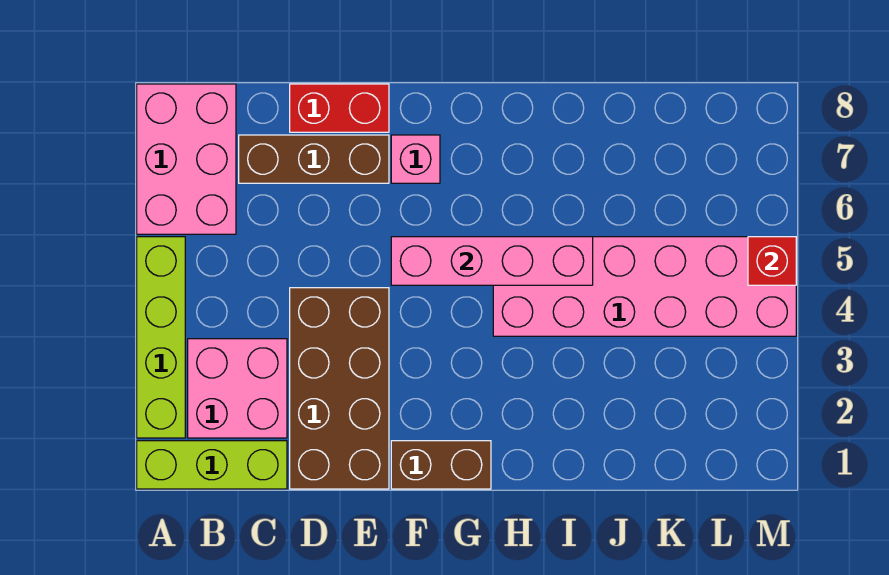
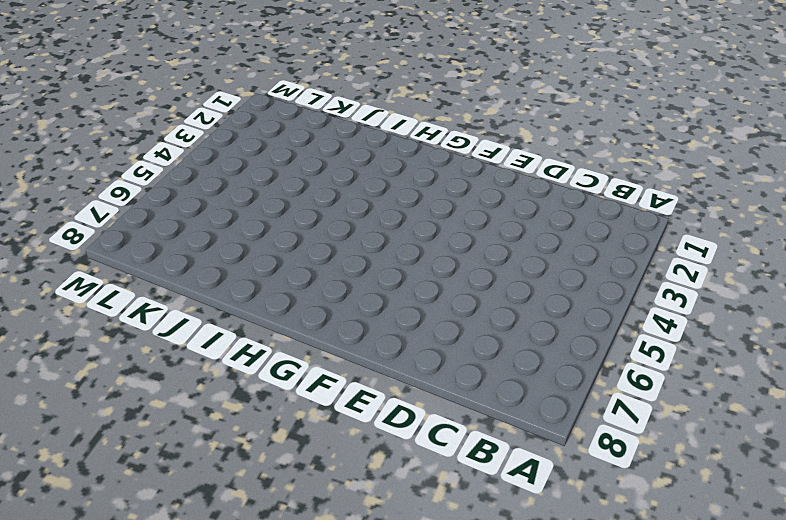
none -> lime brick A1:C1 level 1
none -> lime brick A2:A5 level 1
none -> pink brick A6:B8 level 1

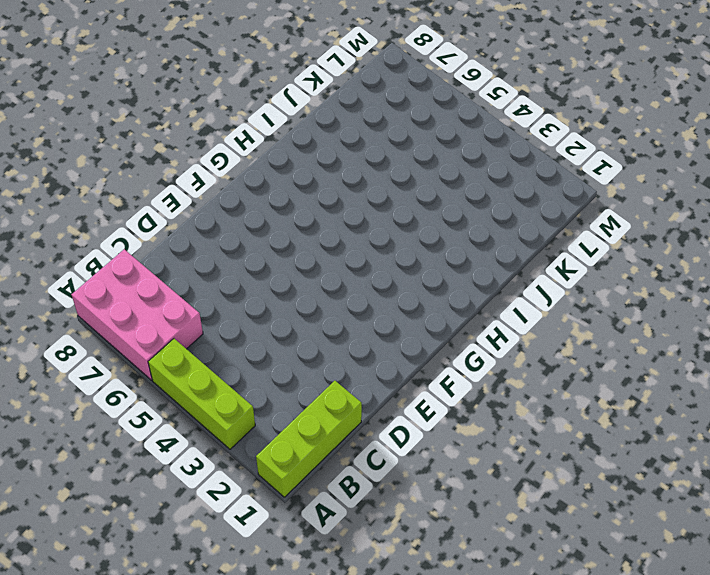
lime brick A3:A5 level 1 -> lime brick A2:A5 level 1
none -> pink brick B2:C3 level 1
none -> brown brick C7:E7 level 1
none -> brown brick D1:E4 level 1

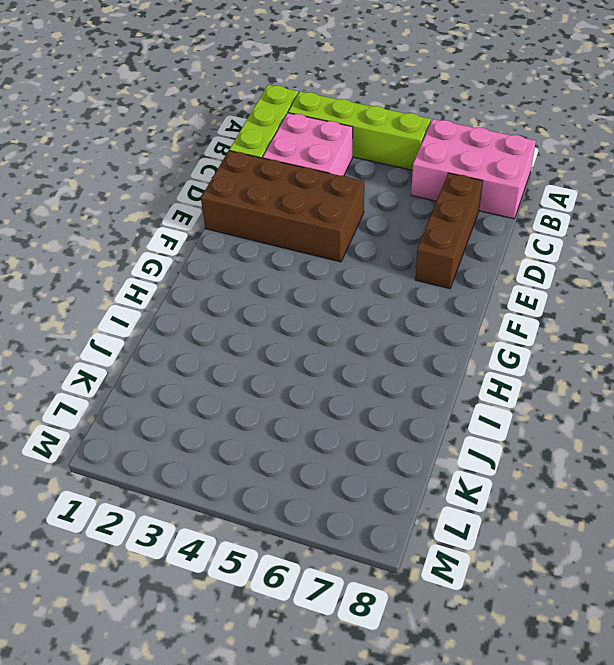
none -> red brick D8:E8 level 1
none -> brown brick F1:G1 level 1
none -> pink brick F7 level 1

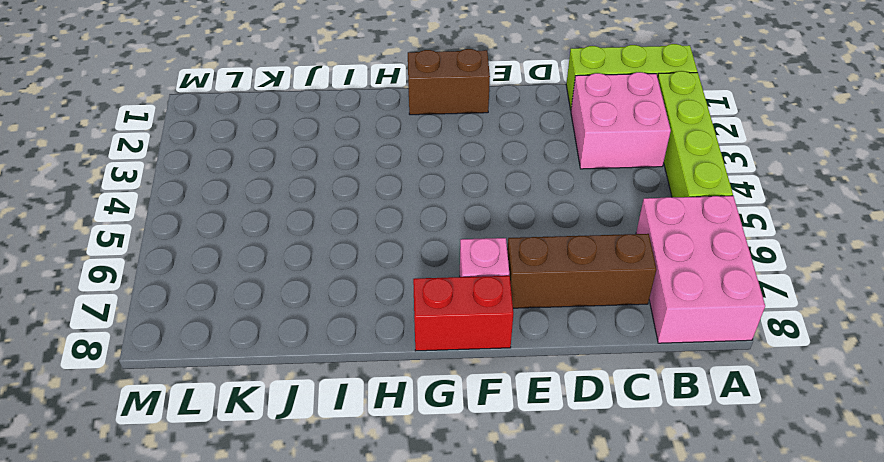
red brick F8:G8 level 1 -> red brick D8:E8 level 1
none -> brown brick D1:E4 level 1
none -> pink brick H4:M5 level 1
none -> pink brick F5:I5 level 2

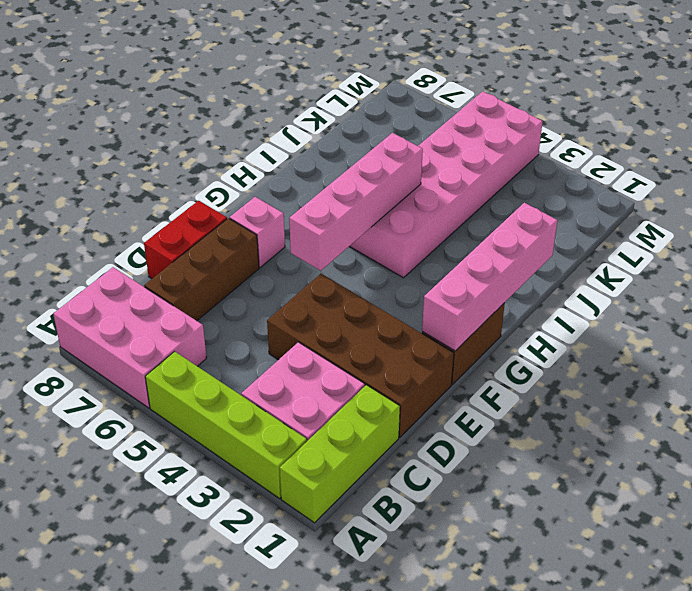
pink brick F1:I1 level 2 -> none
none -> red brick M5 level 2

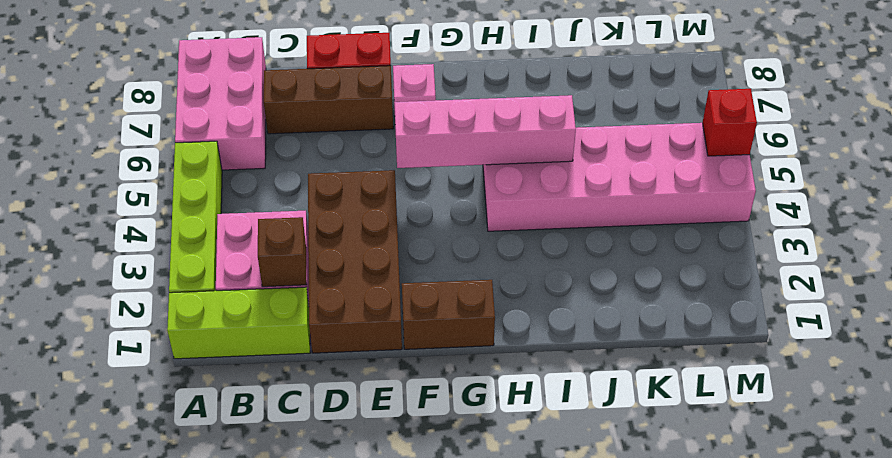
brown brick C2 level 2 -> none

